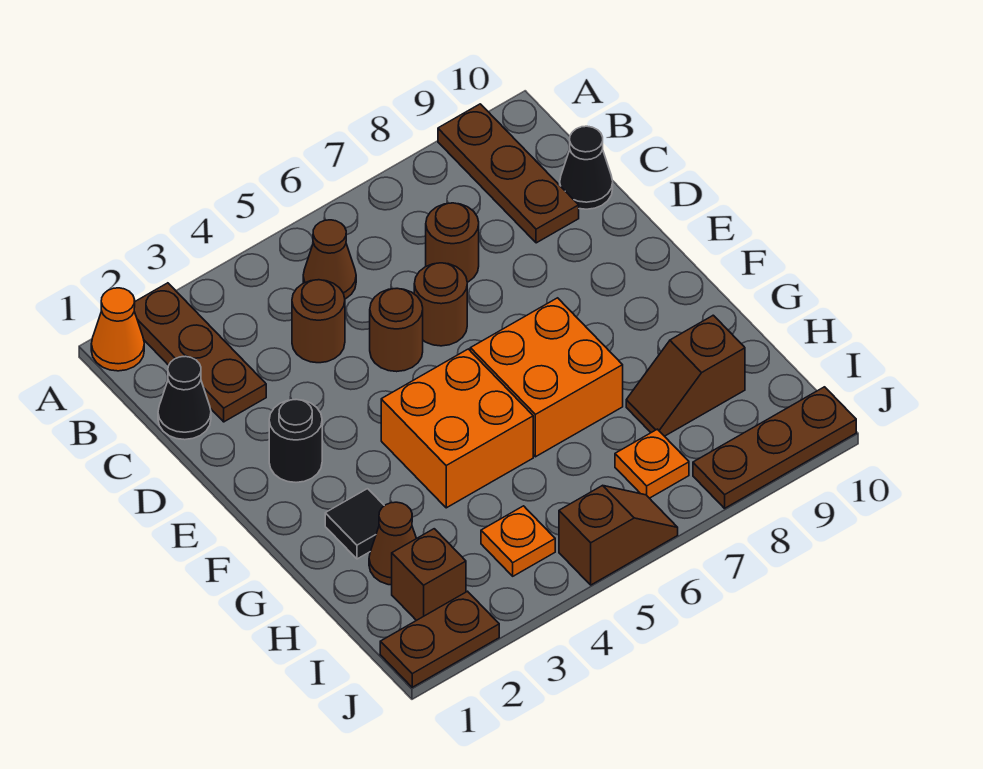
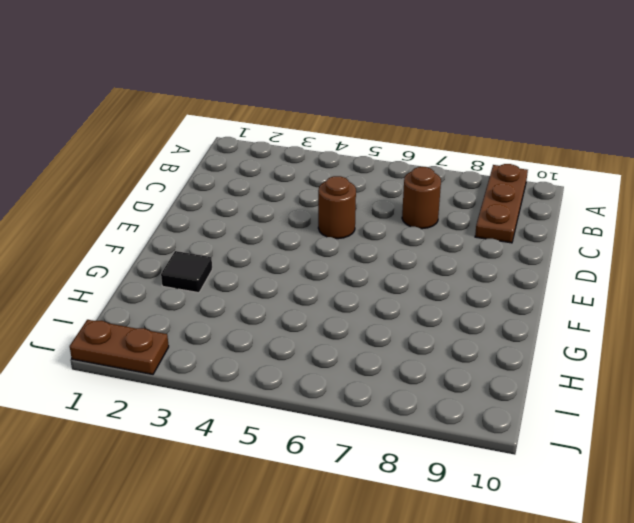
none -> orange cone A1 level 1
none -> brown plate A2:C2 level 1
none -> brown cone B5 level 1

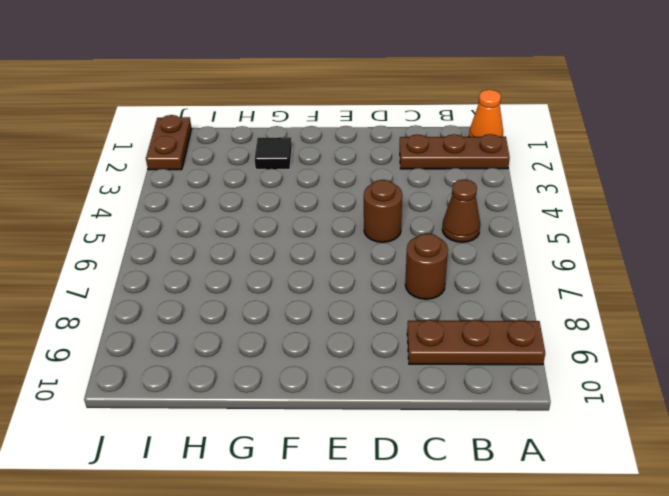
none -> black cone C1 level 1
none -> brown round brick C4 level 1
none -> black cone C10 level 1

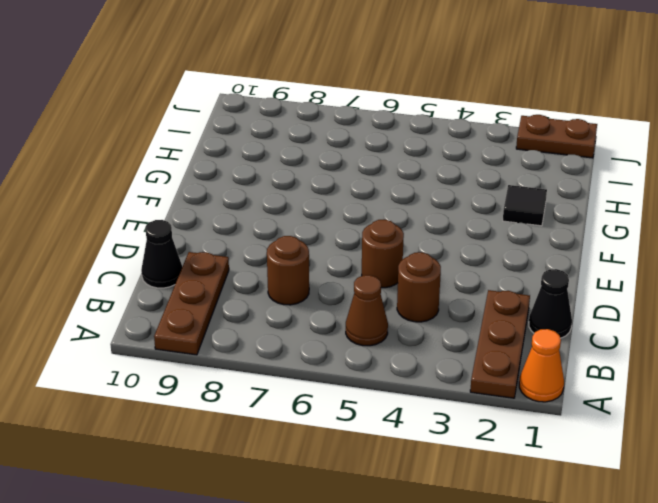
none -> brown round brick D6 level 1
none -> black round brick E2 level 1
none -> orange brick F4:G5 level 1

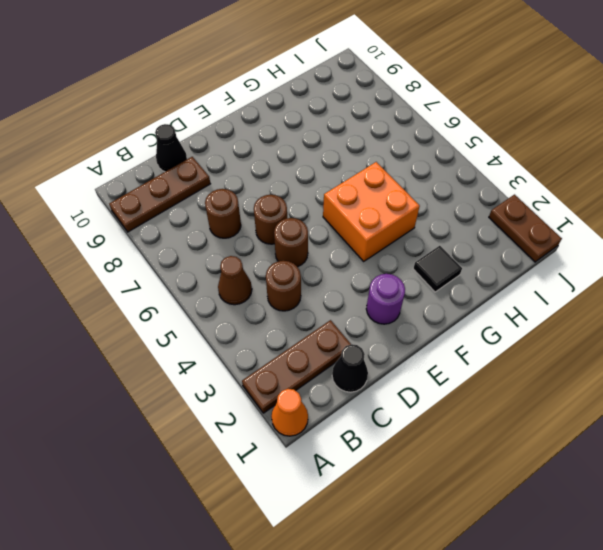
purple round brick E2 level 1 -> black round brick E2 level 1
none -> orange brick F6:G7 level 1
none -> brown cone H2 level 1
none -> brown slope H8:H9 level 1 top 9

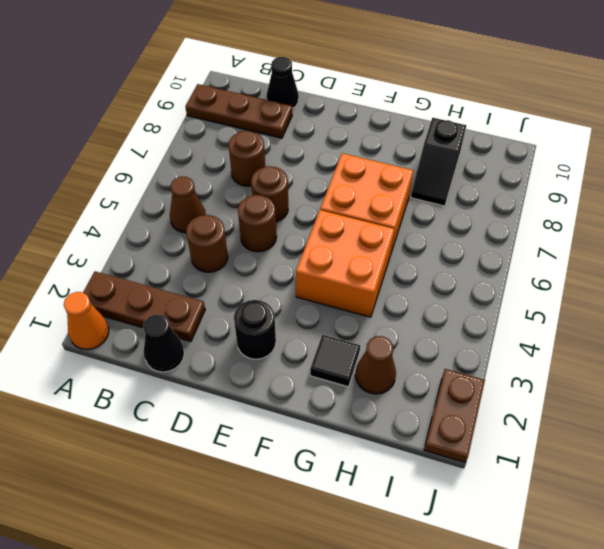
black slope H8:H9 level 1 top 9 -> brown slope H8:H9 level 1 top 9
none -> brown brick I2 level 1
none -> orange plate I4 level 1
none -> orange plate I7 level 1

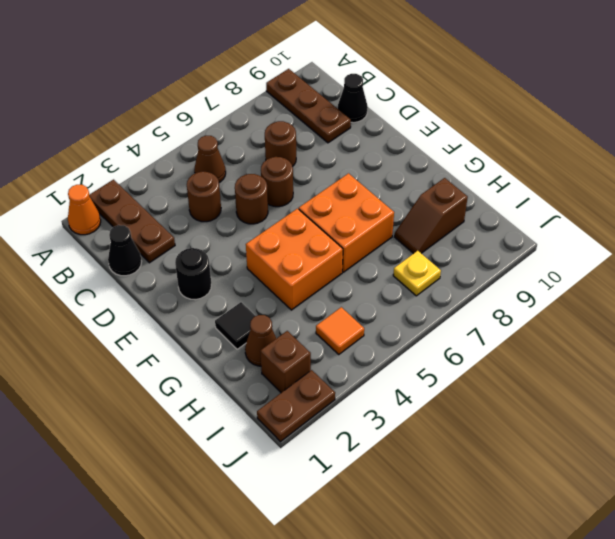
orange tile I4 level 1 -> orange plate I4 level 1
yellow plate I7 level 1 -> orange plate I7 level 1
none -> brown slope J5:J6 level 1 top 5
none -> brown plate J8:J10 level 1

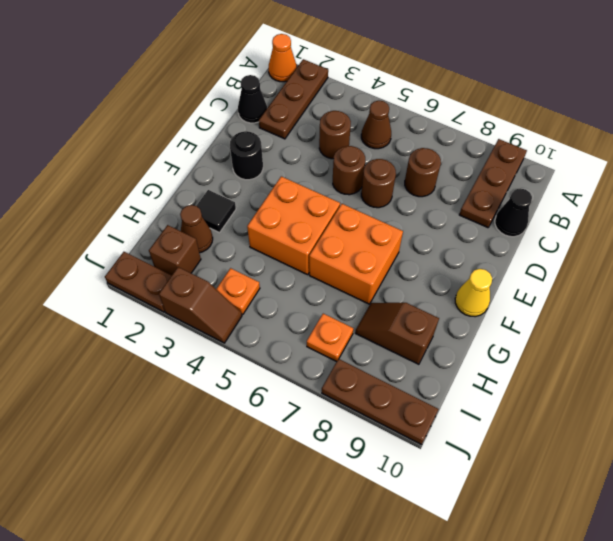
yellow cone F10 level 1 -> none
brown slope J3:J4 level 1 top 3 -> brown slope J5:J6 level 1 top 5

